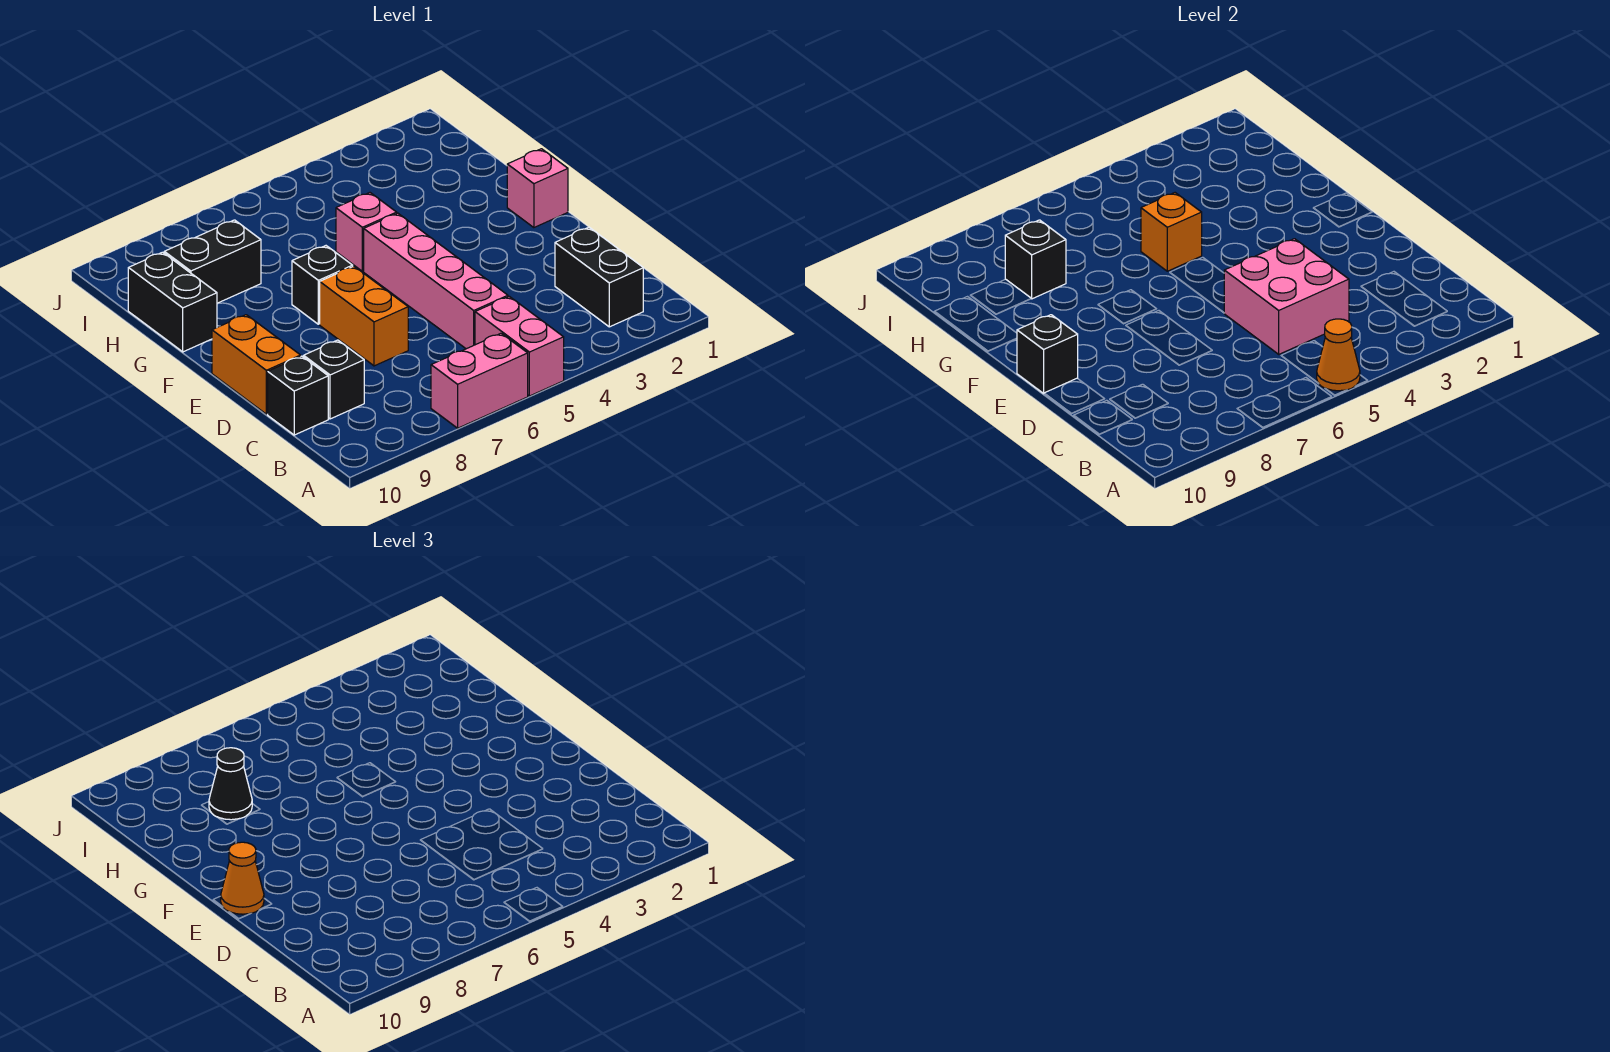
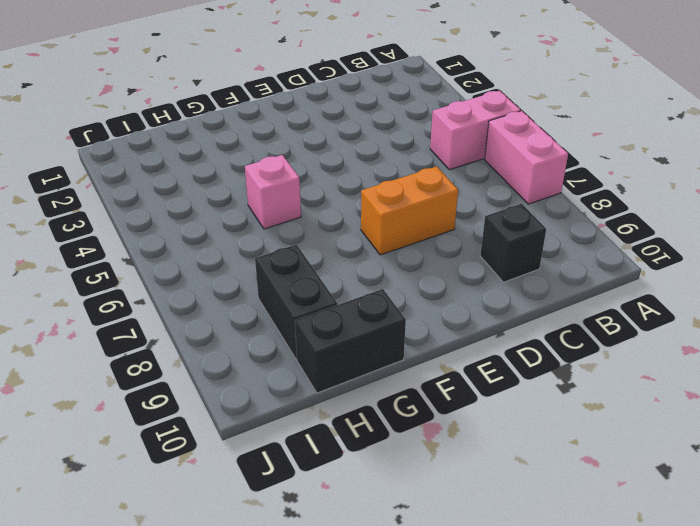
none -> black brick B2:C2 level 1
none -> pink brick C5:F5 level 1
none -> black brick C10 level 1

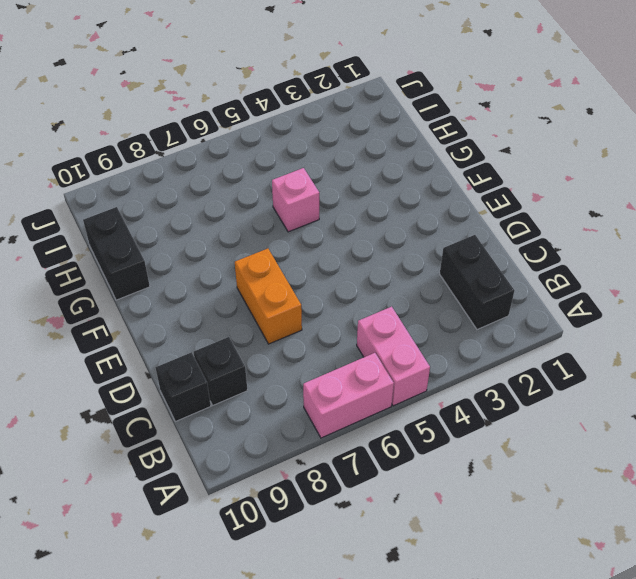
none -> pink brick C5:F5 level 1
none -> orange brick D10:E10 level 1
none -> pink brick F1 level 1

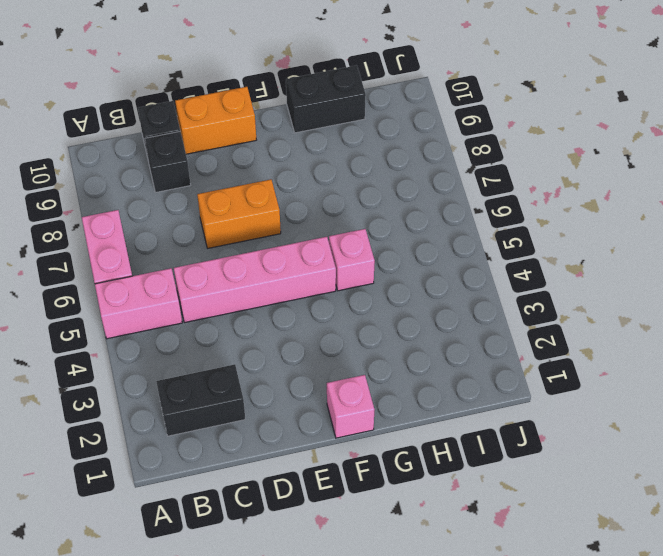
none -> black brick F7 level 1
none -> black brick H8:H9 level 1
none -> orange cone A5 level 2

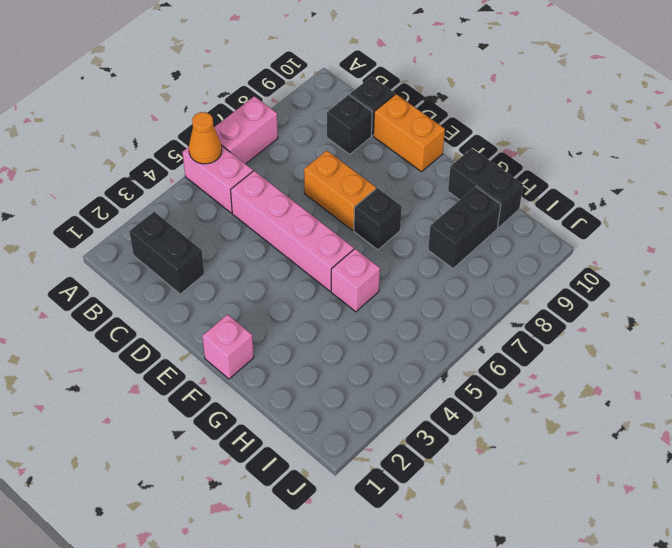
none -> pink brick C4:D5 level 2
none -> black brick E10 level 2
none -> orange brick G5 level 2

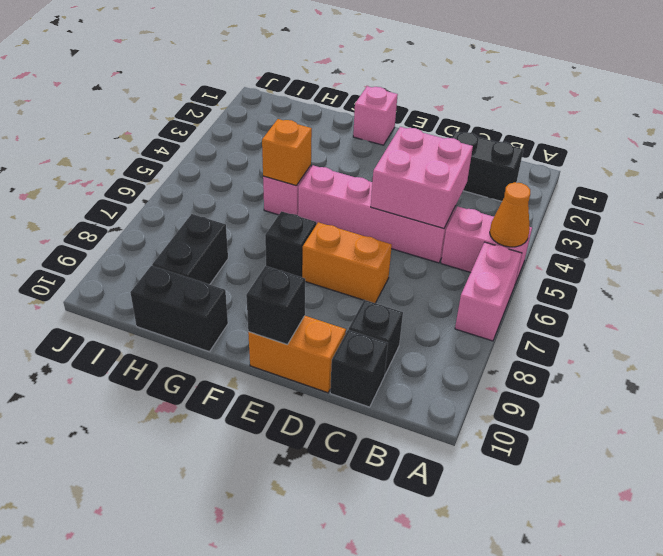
none -> black brick H8 level 2
none -> orange cone E10 level 3
none -> black cone H8 level 3

